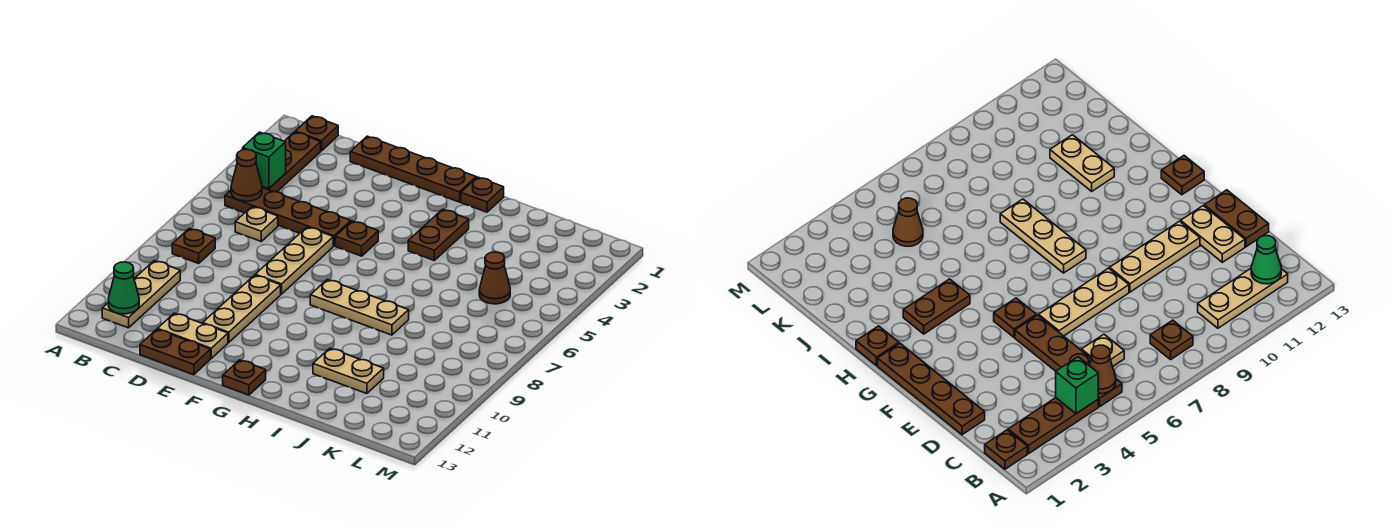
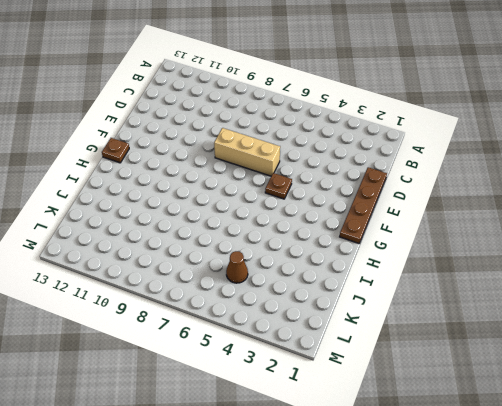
tan brick E6:E8 level 1 -> tan plate E6:E8 level 1
none -> brown plate B1 level 1
none -> brown plate B2:B4 level 1
none -> brown plate B5:E5 level 1

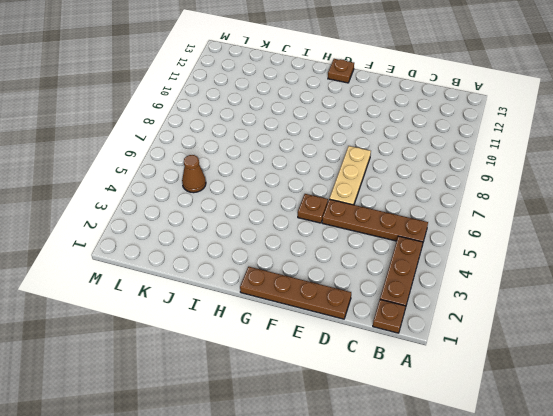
none -> brown plate B8 level 1
none -> tan plate B10:B12 level 1
none -> tan plate C6 level 1

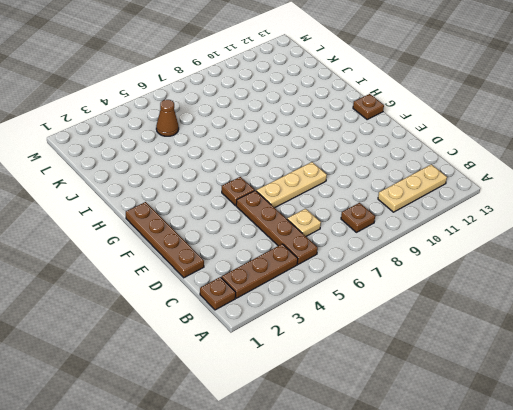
none -> tan plate D12:E12 level 1
none -> brown plate D13:E13 level 1
none -> tan plate E9:E11 level 1

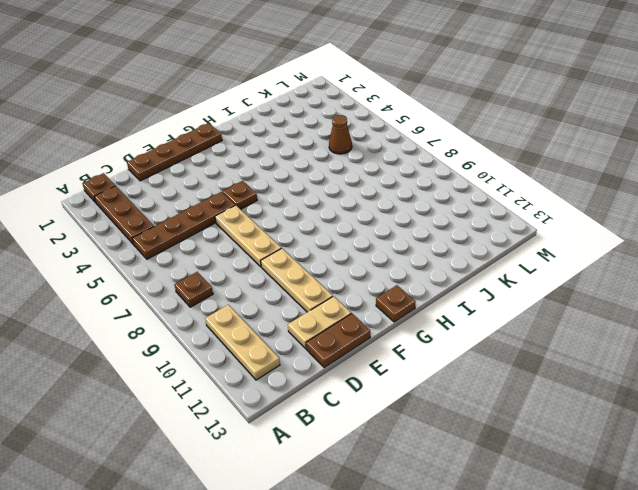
none -> tan plate C6 level 1
none -> tan plate G8:I8 level 1
none -> brown plate H1 level 1

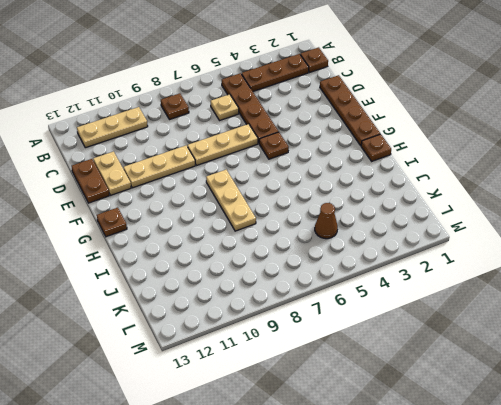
none -> brown plate H3:H4 level 1
none -> tan plate I11:J11 level 1
none -> green brick B4 level 2

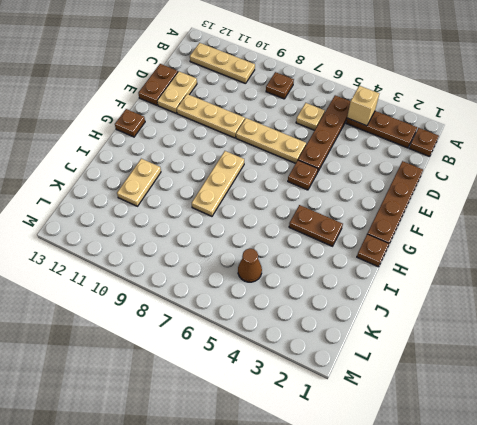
tan brick B4 level 2 -> green brick B4 level 2
none -> brown cone B5 level 2
none -> green cone B12 level 2

